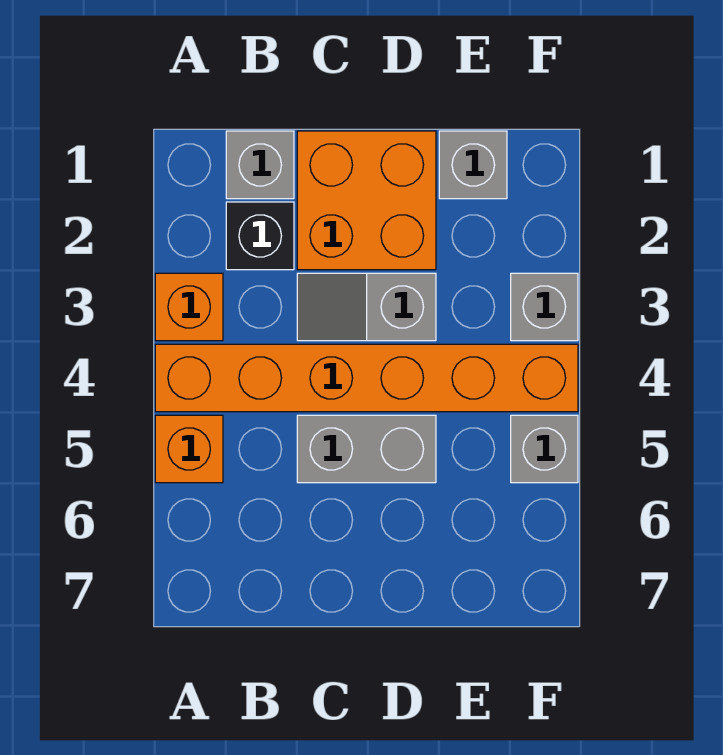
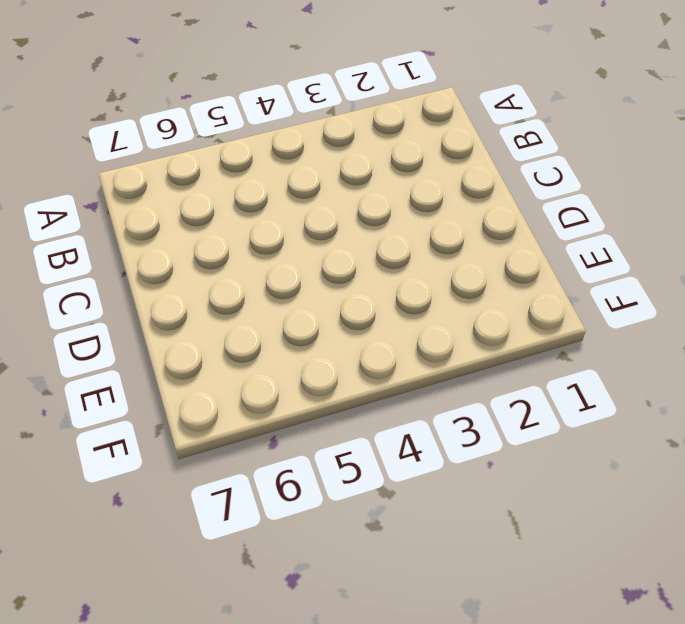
none -> orange brick A3 level 1
none -> orange brick A4:F4 level 1

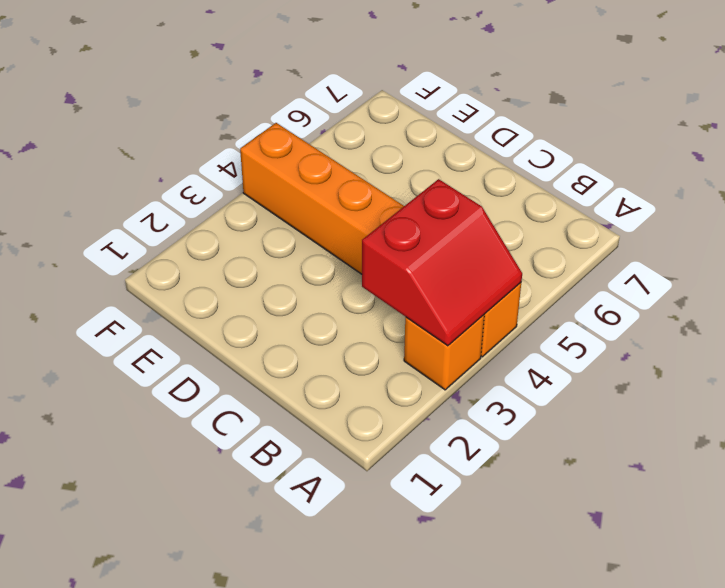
red slope A3:B4 level 2 top B -> none
none -> orange brick A5 level 1
none -> grey brick B1 level 1

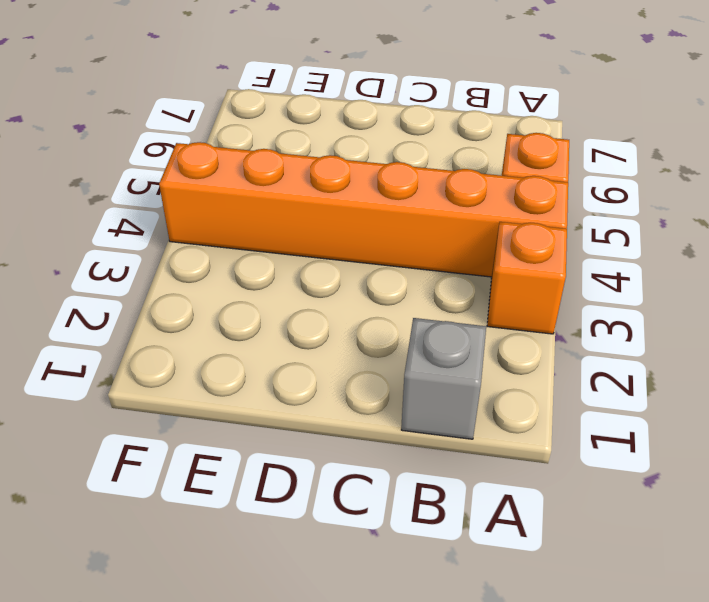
none -> black brick B2 level 1
none -> orange brick C1:D2 level 1

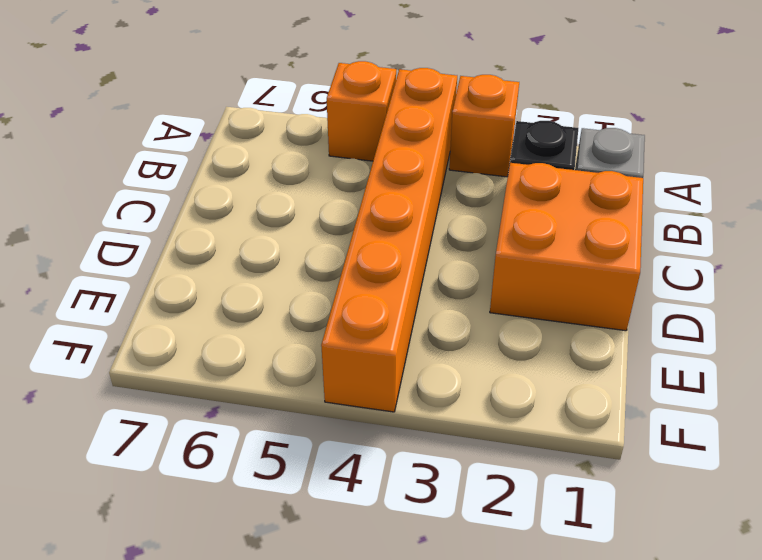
none -> grey slope C3:D3 level 1 top D
none -> grey brick C5:D5 level 1

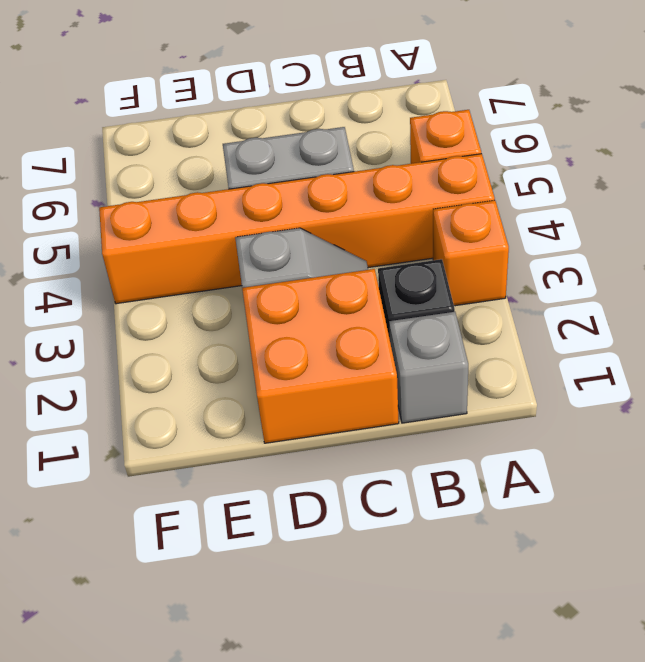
none -> grey brick E1 level 1
none -> grey brick F3 level 1

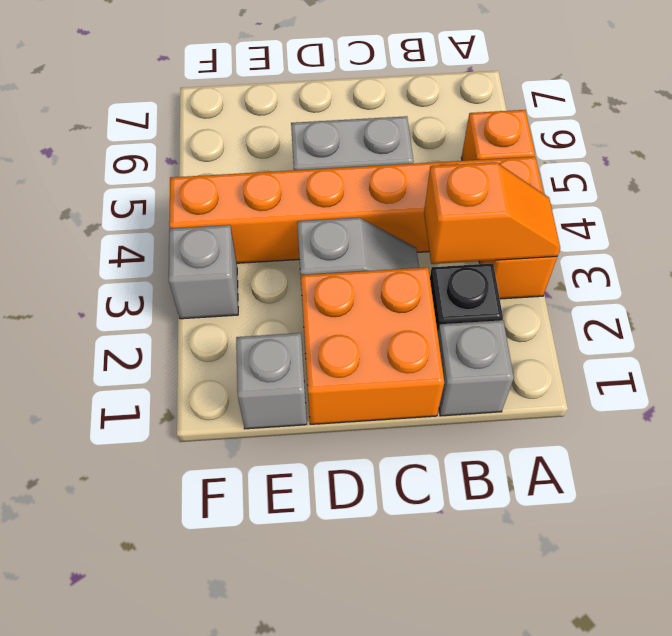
orange slope A3:B3 level 2 top B -> none
none -> grey brick F5 level 1

